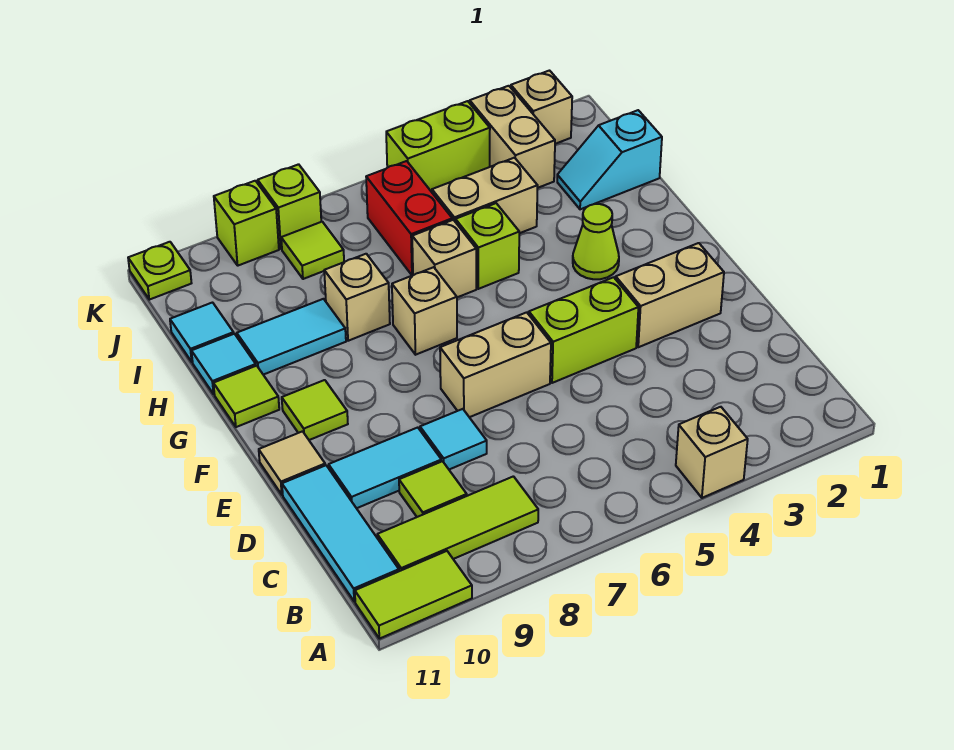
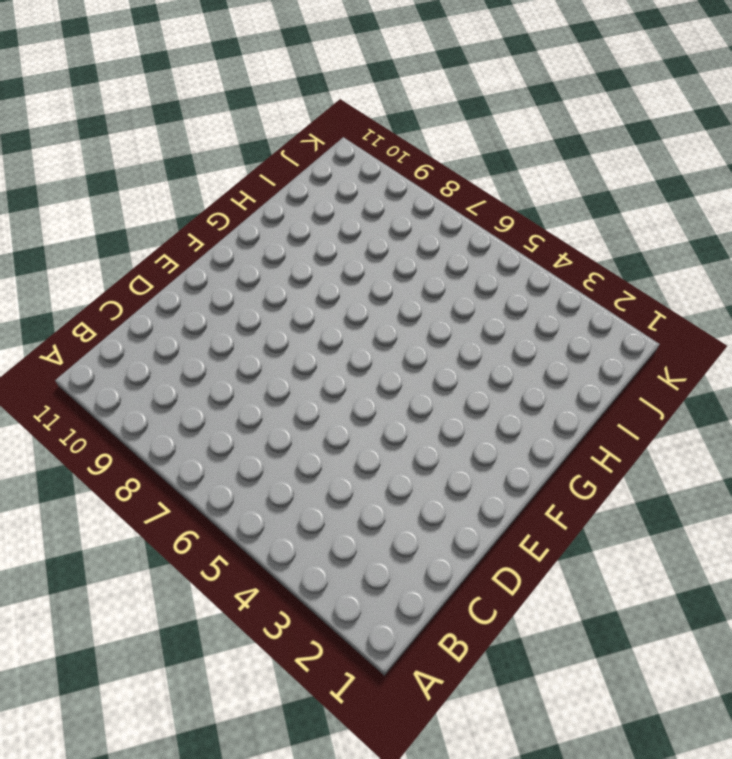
none -> tan brick A4 level 1
none -> lime tile A10:A11 level 1
none -> lime tile B8:B10 level 1
none -> cyan tile B11:D11 level 1

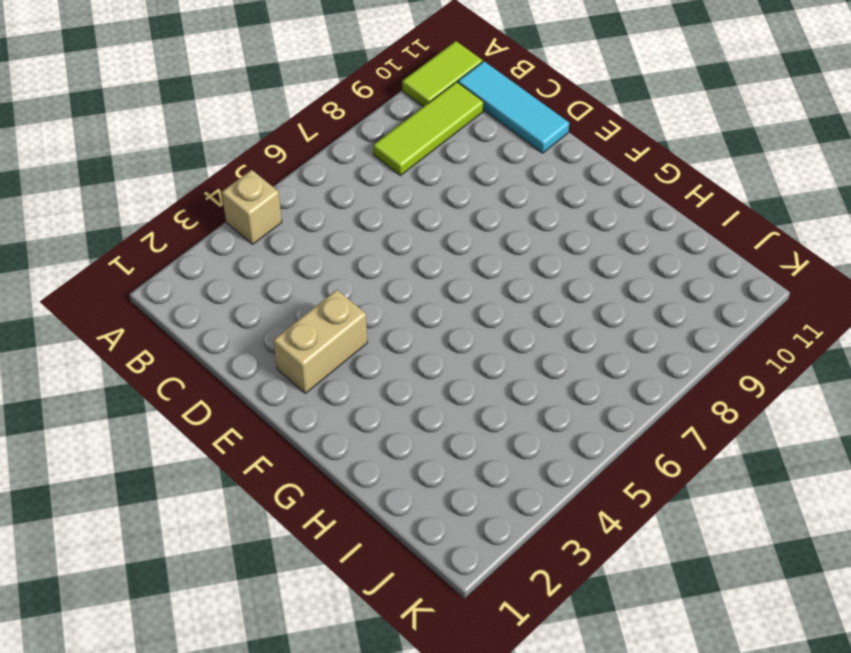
none -> lime tile C9 level 1
none -> cyan tile D8 level 1
none -> cyan tile D9:D10 level 1
none -> lime brick E4:E5 level 1

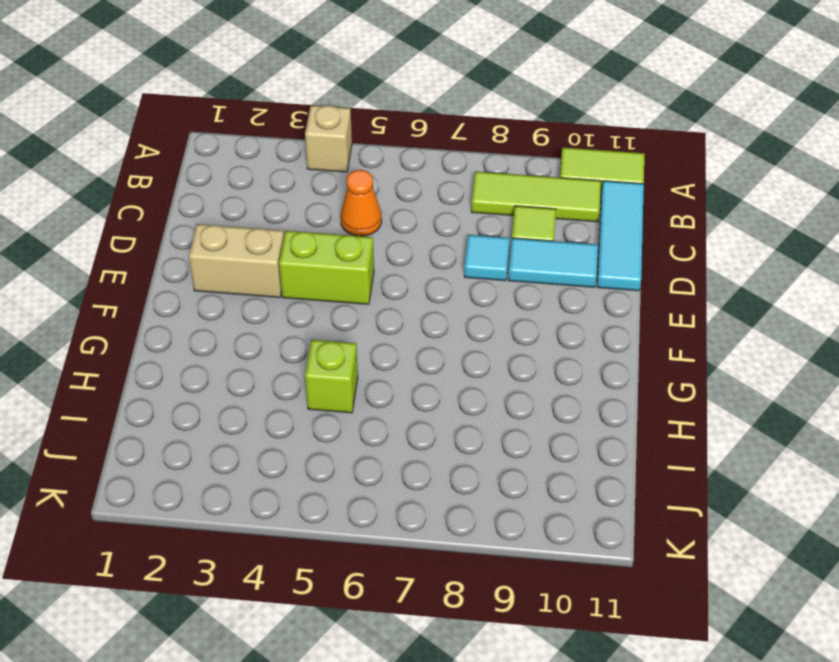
orange cone C5 level 1 -> none
none -> tan brick E6:E7 level 1
none -> tan tile E11 level 1
none -> lime tile F10 level 1
none -> lime cone G3 level 1

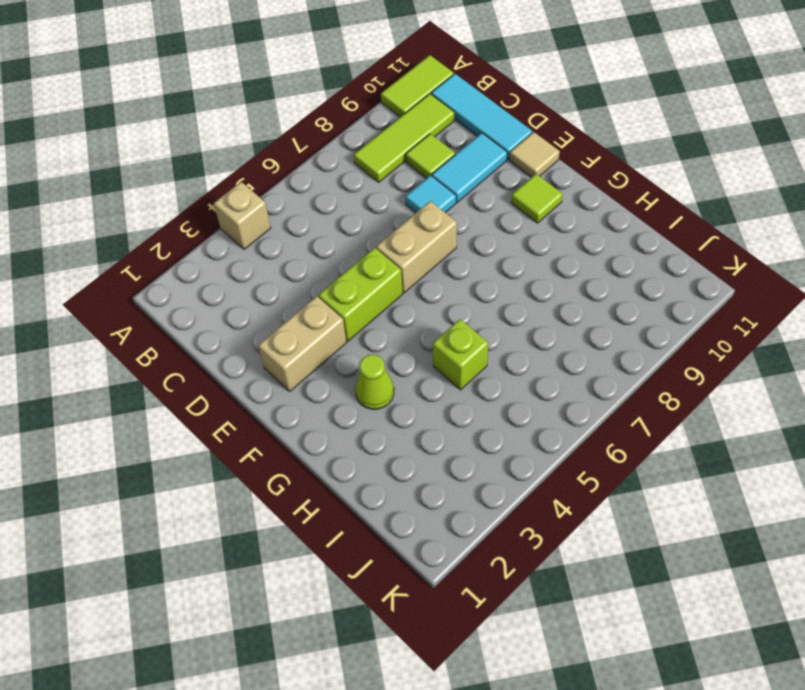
none -> tan brick G7 level 1
none -> lime tile G11 level 1
none -> tan brick H6 level 1
none -> tan brick H8 level 1

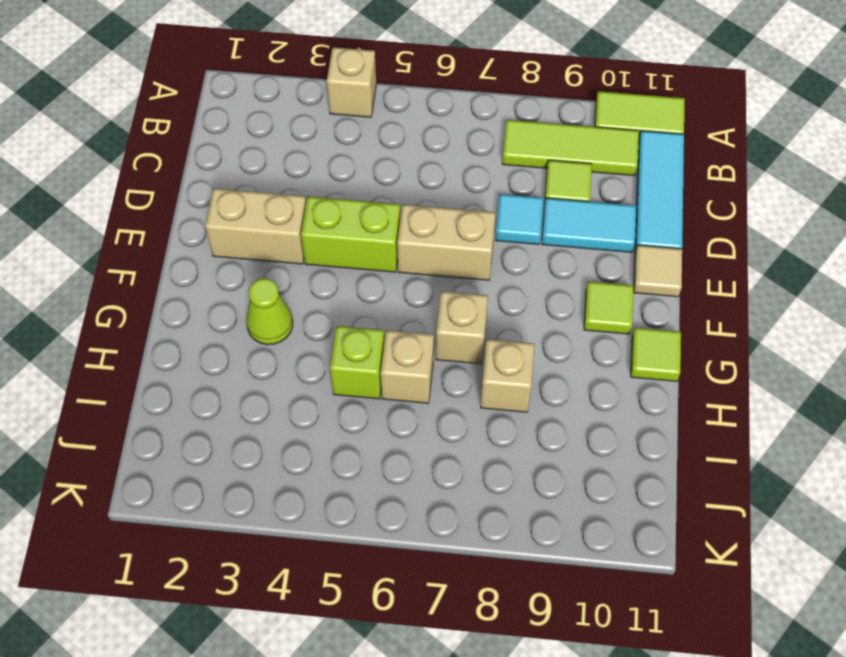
none -> cyan tile H9:H10 level 1
none -> cyan tile H11 level 1
none -> cyan slope I1:I2 level 1 top 1
none -> tan brick I4:I5 level 1

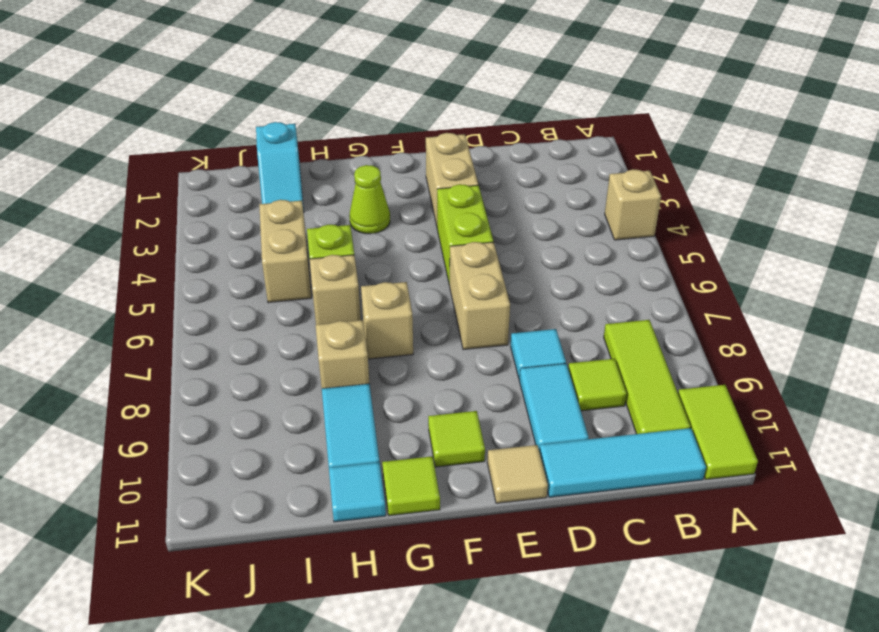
none -> red brick I6:J6 level 1
none -> cyan tile I11 level 1
none -> tan brick J3:K3 level 1
none -> lime tile J8 level 1

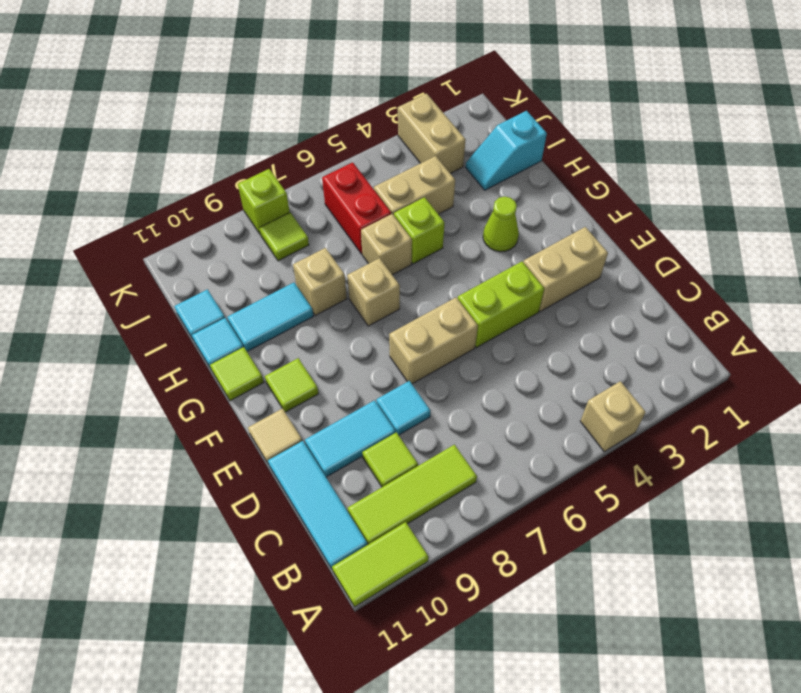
none -> tan brick K2 level 1
none -> lime brick K4:K5 level 1
none -> lime brick K9 level 1
none -> lime plate K11 level 1

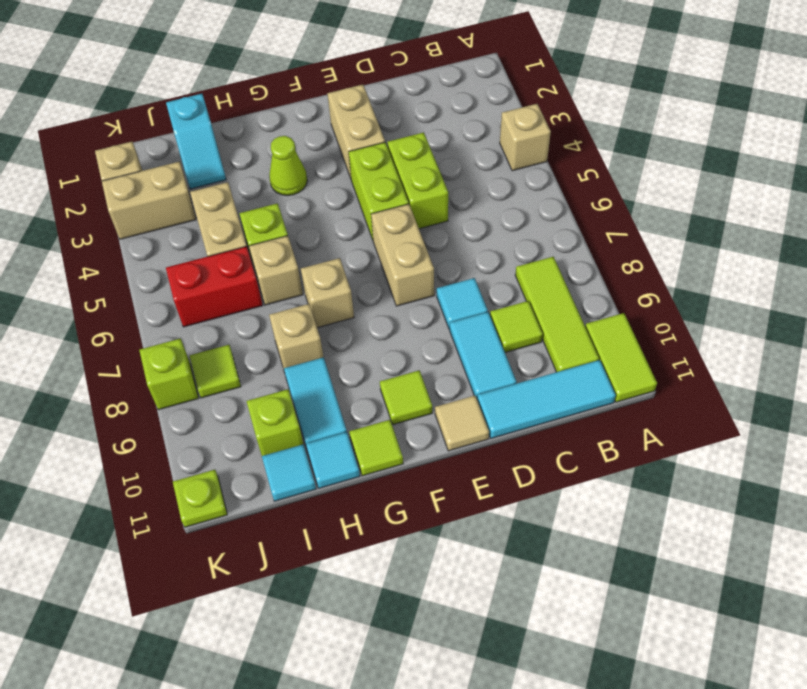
lime brick D4:D5 level 1 -> lime brick K4:K5 level 1
lime brick I10 level 1 -> lime brick K9 level 1

